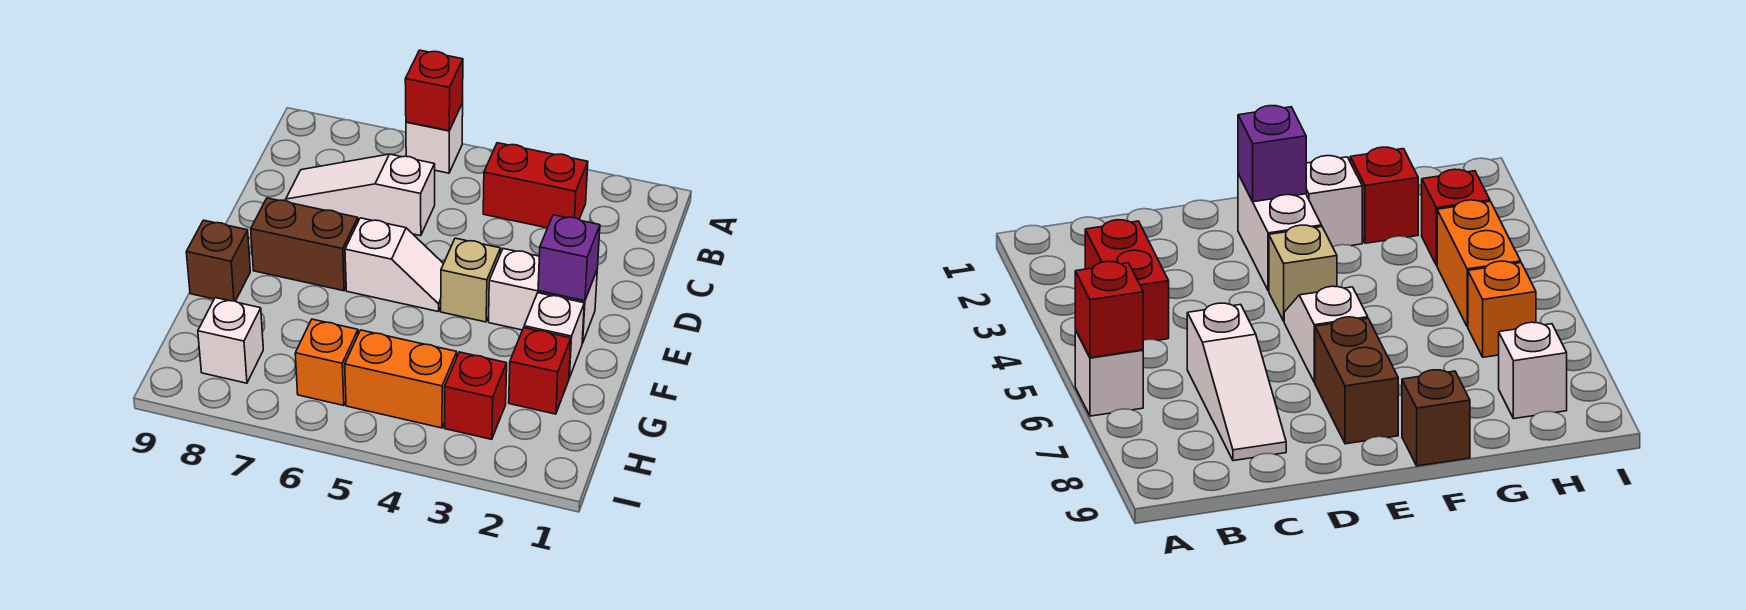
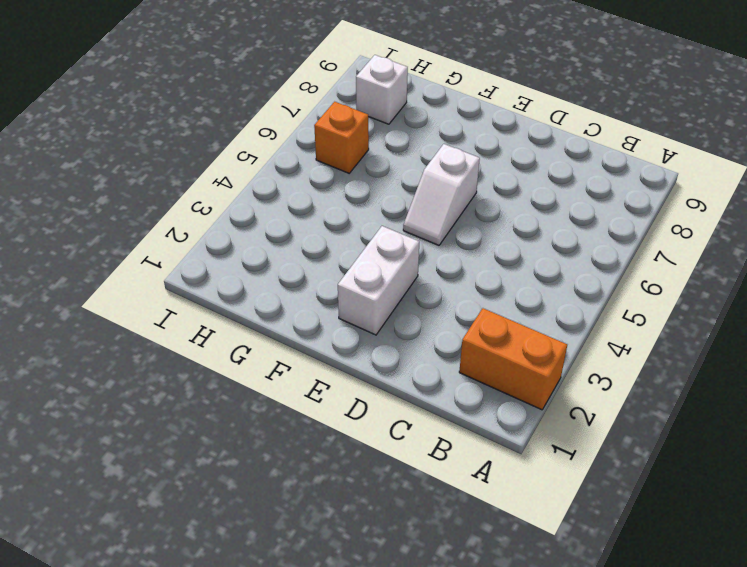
orange brick A2:B2 level 1 -> orange brick H4:H5 level 1
none -> white brick A6 level 1
none -> red brick B3:B4 level 1
none -> white slope C6:C8 level 1 top 6

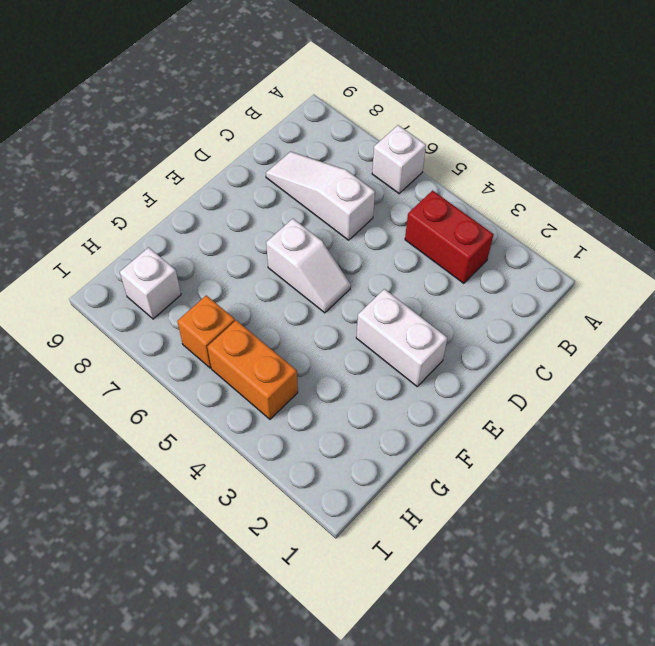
none -> tan brick E4 level 1
none -> brown brick E7:E8 level 1
none -> white brick F2 level 1

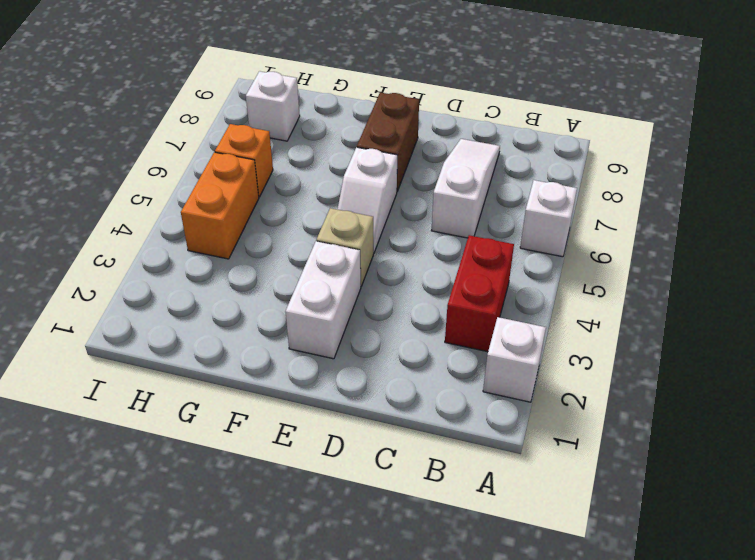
white brick A2 level 1 -> white brick F2 level 1
none -> brown brick F9 level 1
none -> red brick G2 level 1
none -> red brick H3 level 1

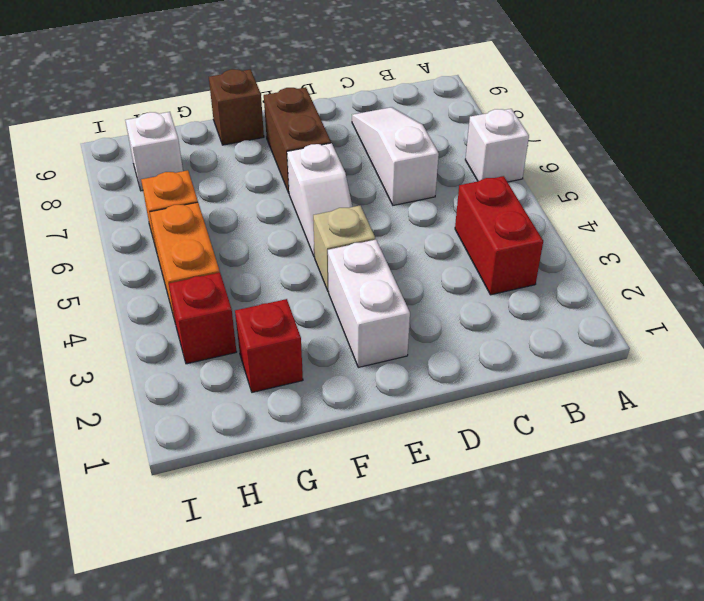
none -> white brick F2 level 1
none -> red brick A6 level 2
none -> purple brick E2 level 2

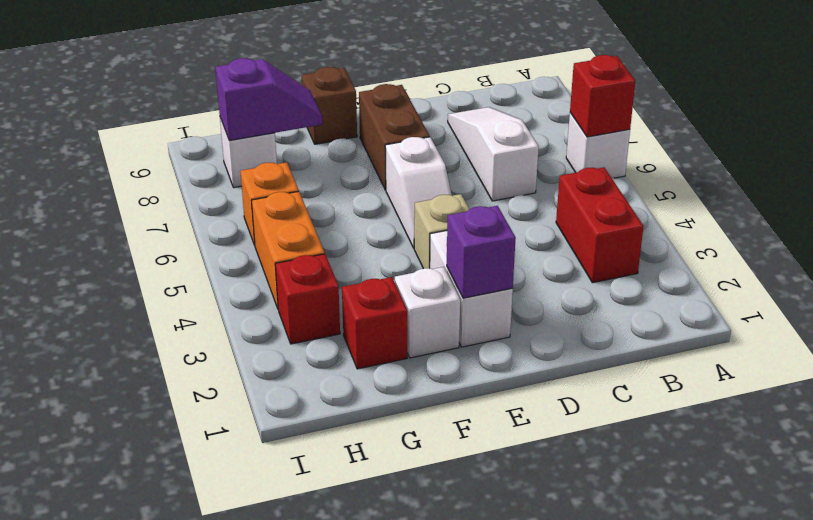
purple slope G8:H8 level 2 top H -> none

